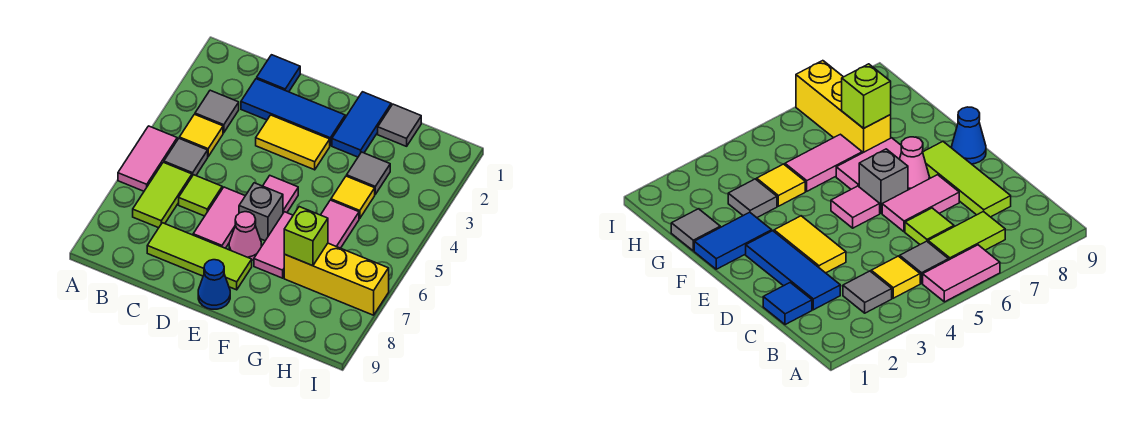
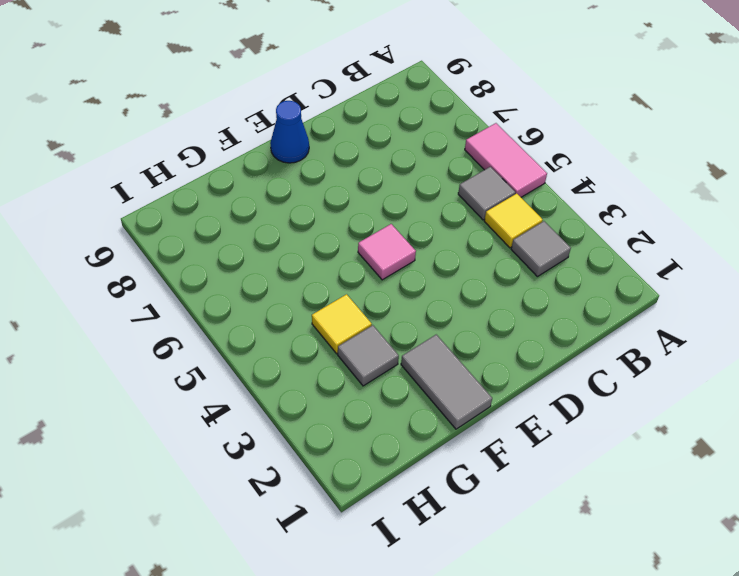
grey tile F1:F2 level 1 -> blue tile F1:F2 level 1
none -> lime tile B6:B7 level 1
none -> blue tile C1 level 1
none -> blue tile C2:E2 level 1

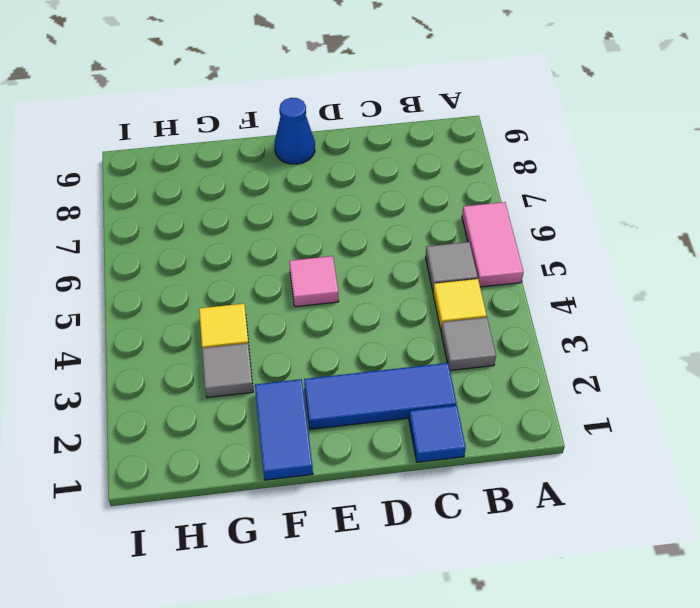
none -> lime tile B6:B7 level 1
none -> lime tile C6 level 1
none -> lime tile C8:E8 level 1

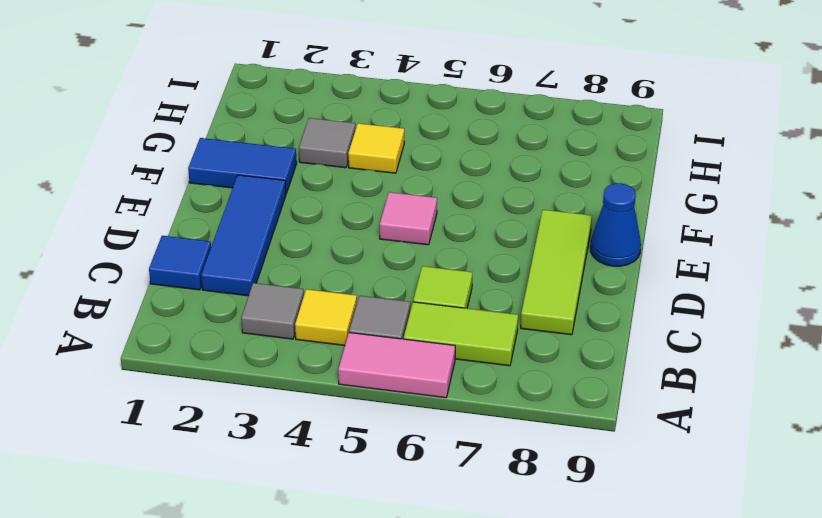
none -> yellow tile D3:E3 level 1
none -> pink tile D6:D7 level 1
none -> grey brick E6 level 1

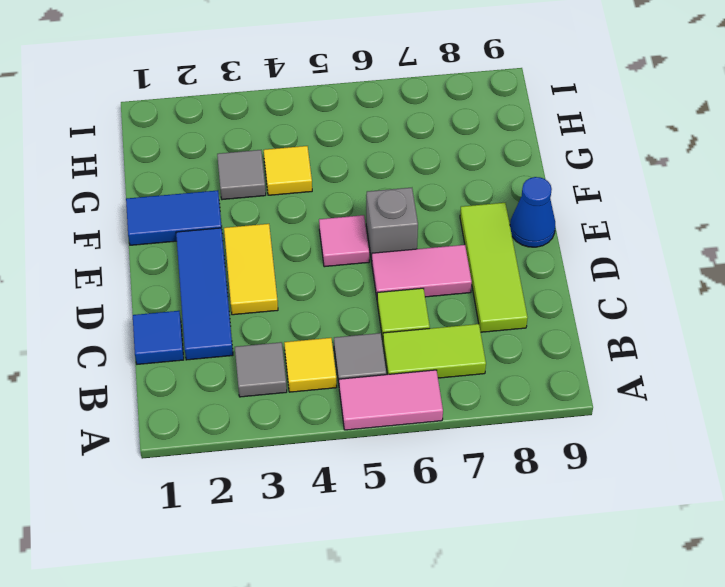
none -> pink cone E7 level 1
none -> pink tile F6:F7 level 1
none -> grey tile G1 level 1

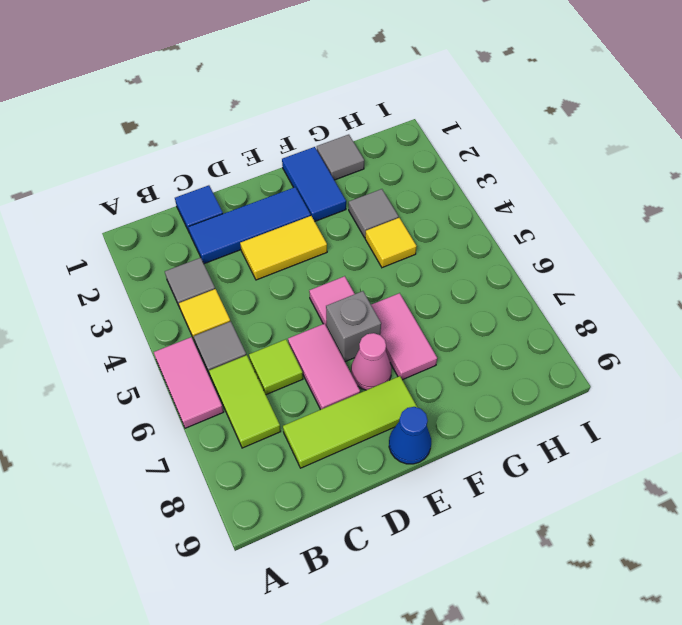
none -> pink tile G5:G6 level 1
none -> yellow brick G7:I7 level 1
none -> lime brick G7 level 2

